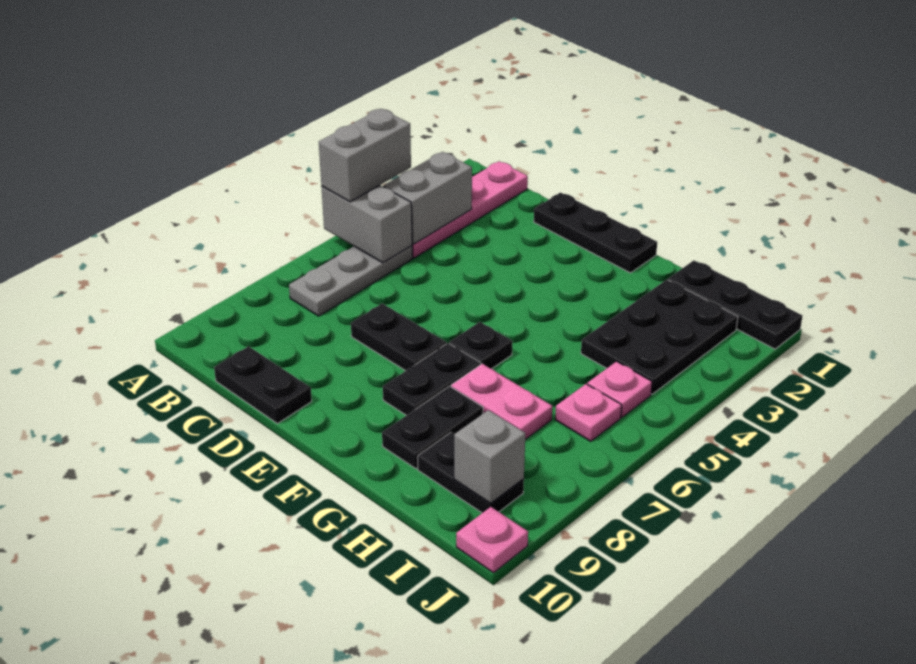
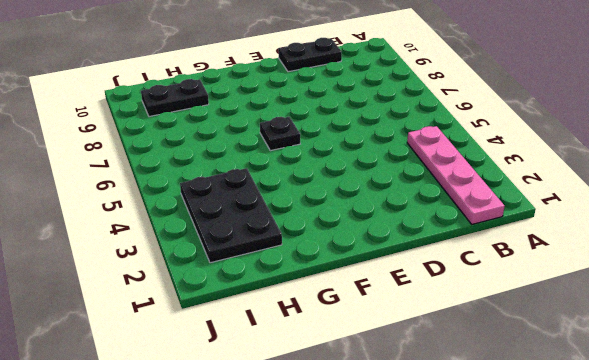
none -> grey plate B5:B7 level 1
none -> black plate D1:F1 level 1
none -> black plate D7:E7 level 1

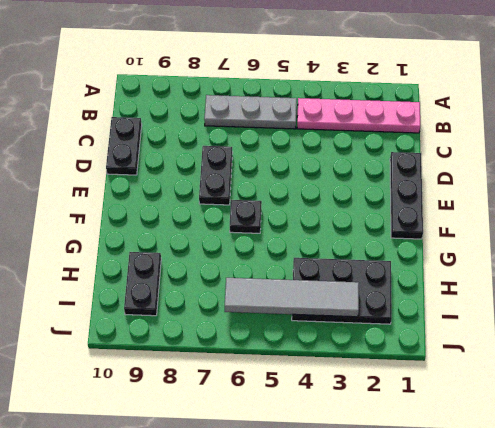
grey tile I3:I6 level 2 -> none
none -> black plate F7:F8 level 1
none -> pink plate G7:H7 level 1
none -> black plate G8:G9 level 1

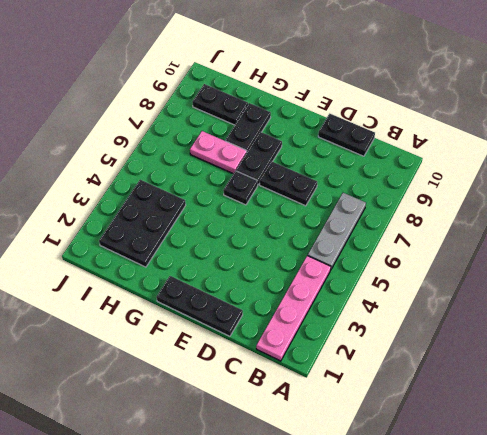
none -> black plate H1:J1 level 1
none -> pink plate I5 level 1
none -> pink plate I6 level 1

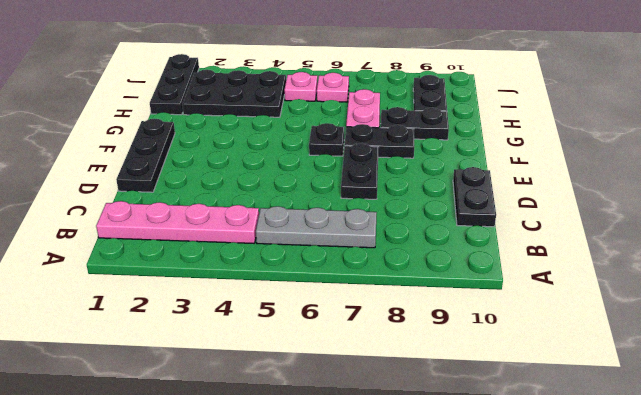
none -> pink plate J10 level 1
none -> grey brick A5:B5 level 2
none -> grey brick B3:B4 level 2

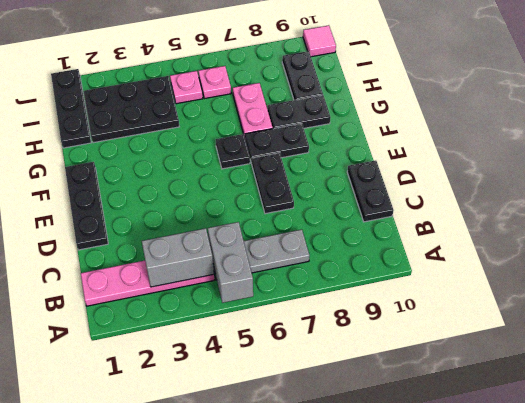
pink tile J10 level 1 -> pink plate J10 level 1
none -> grey brick I9 level 2
none -> grey brick A4:A5 level 3

